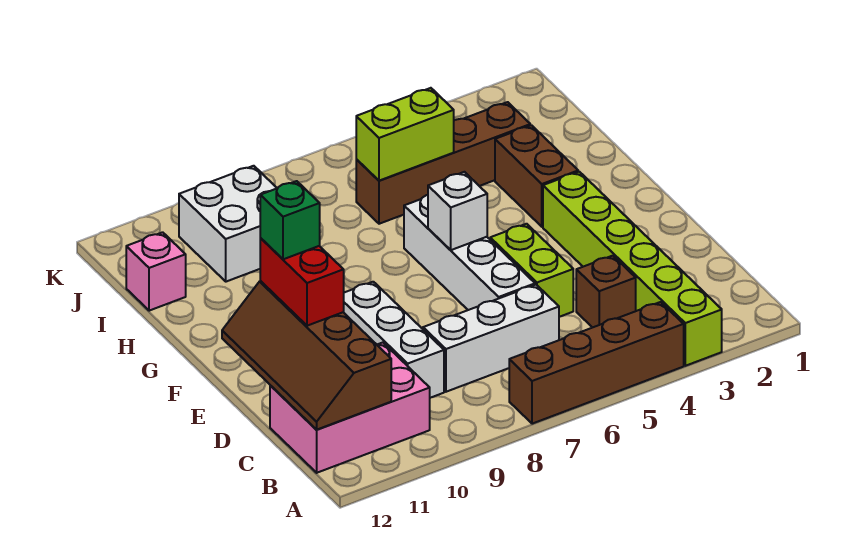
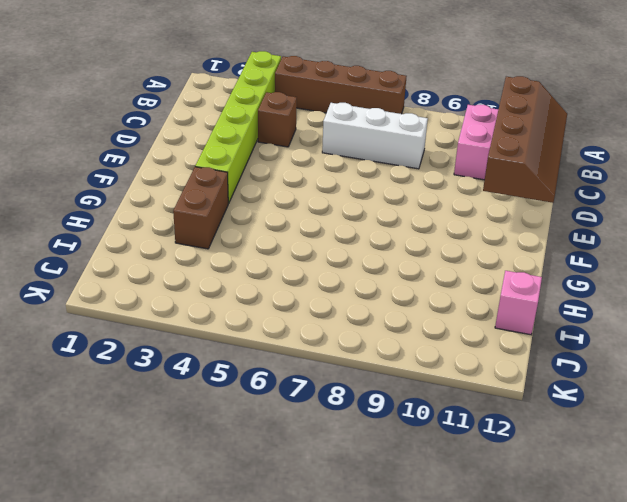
none -> white brick C9:E9 level 1
none -> lime brick D5:E5 level 1
none -> white brick D6:G6 level 1

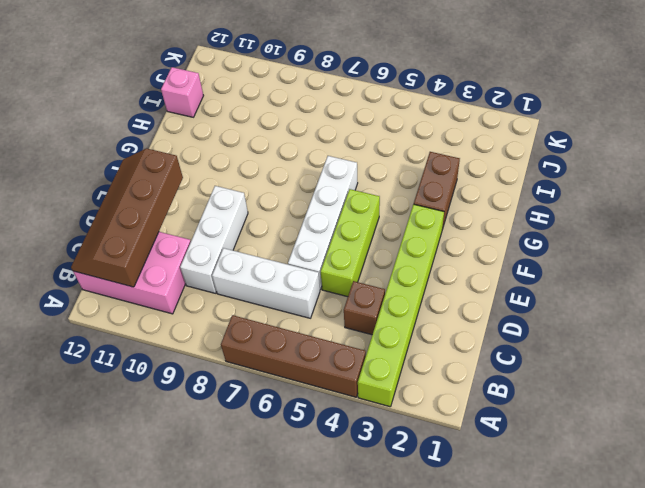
lime brick D5:F5 level 1 -> lime brick D5:E5 level 1
none -> brown brick I3:I6 level 1
none -> white brick I9:J10 level 1
none -> white brick F6 level 2

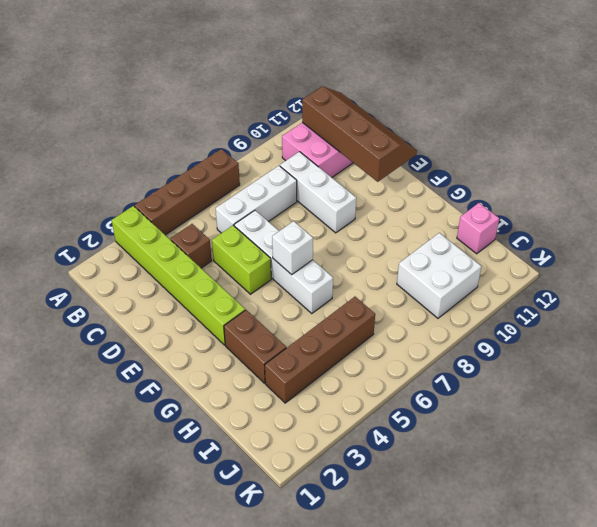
none -> lime brick I5:I6 level 2
none -> red brick D11:E11 level 3
none -> green brick E11 level 4

